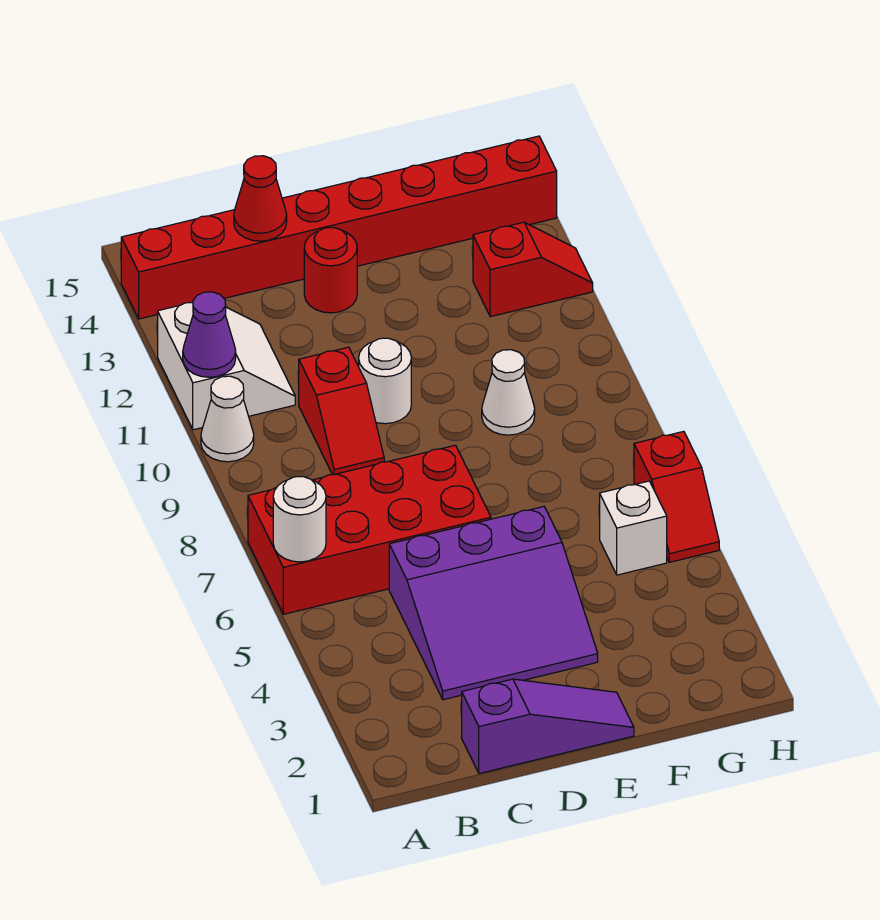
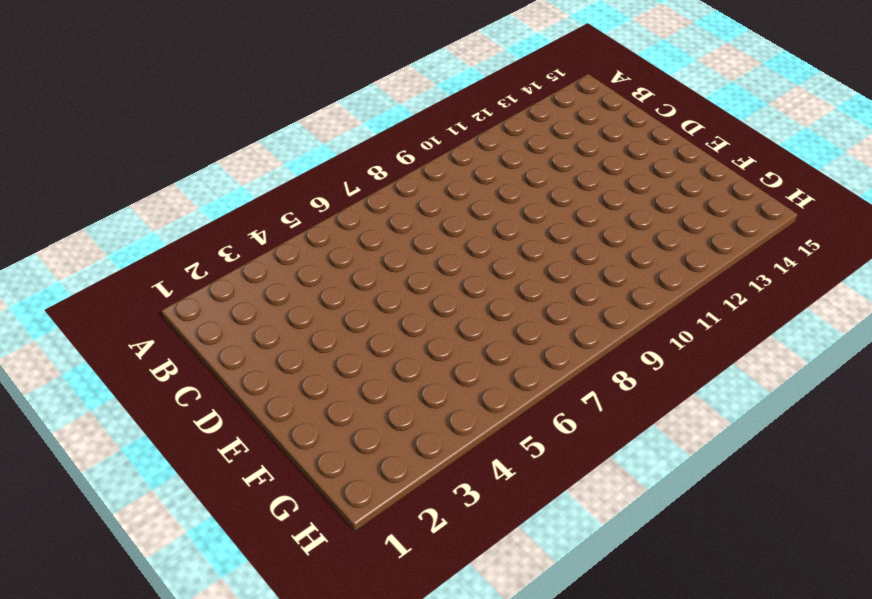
none -> red brick A6:D7 level 1
none -> white cone A10 level 1
none -> white slope A11:B12 level 1 top A

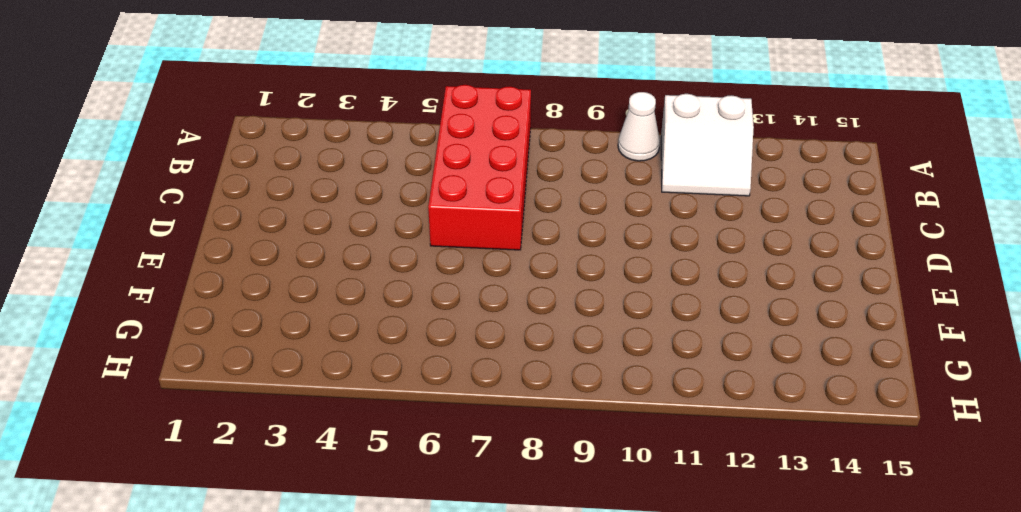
none -> red brick A14:H14 level 1
none -> purple slope C1:E1 level 1 top C
none -> purple slope C3:E5 level 1 top 5

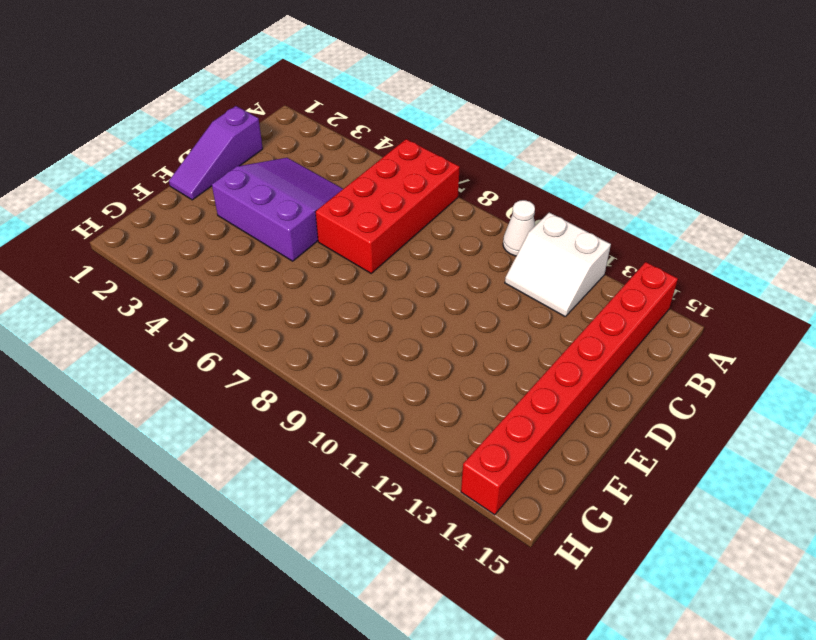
purple slope C3:E5 level 1 top E -> purple slope C3:E5 level 1 top 5
none -> red slope C9:C10 level 1 top 10
none -> white round brick D10 level 1
none -> red round brick D13 level 1

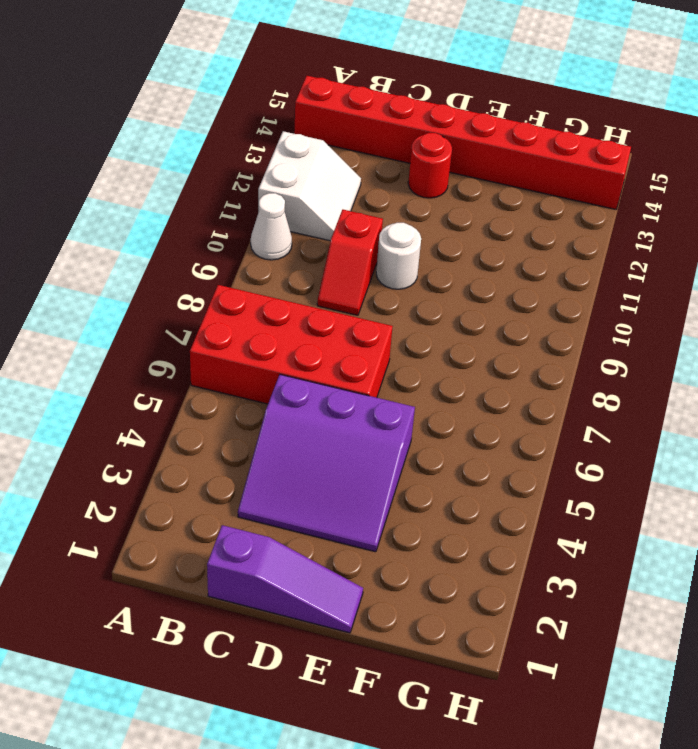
none -> white cone F9 level 1
none -> white brick G5 level 1
none -> red slope G12:H12 level 1 top G

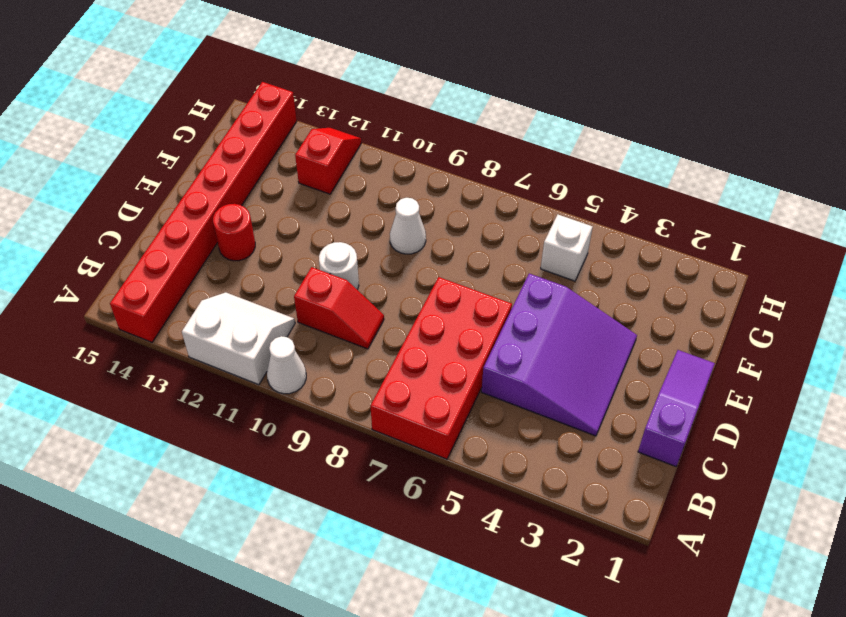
none -> red slope H5:H6 level 1 top 6
none -> white round brick A6 level 2
none -> purple cone A11 level 2

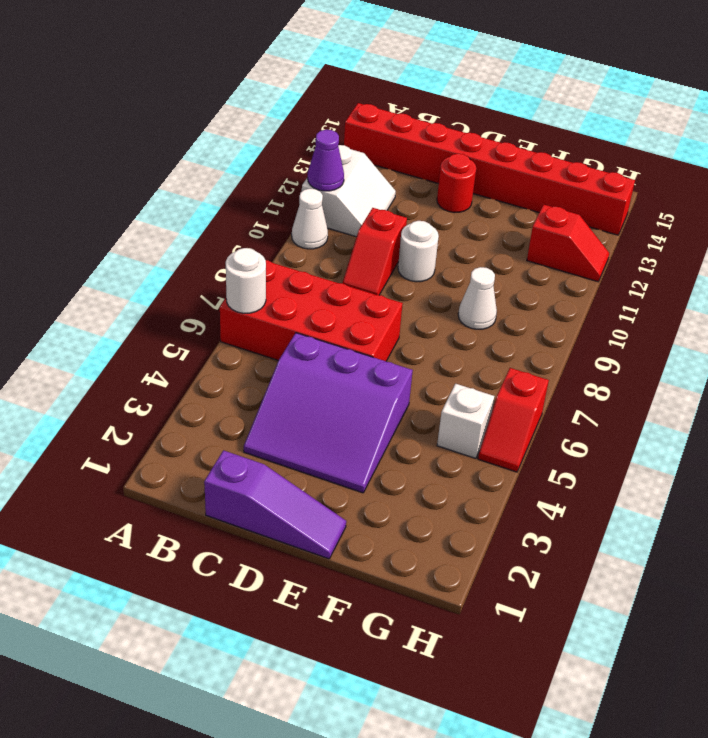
none -> red cone C14 level 2

